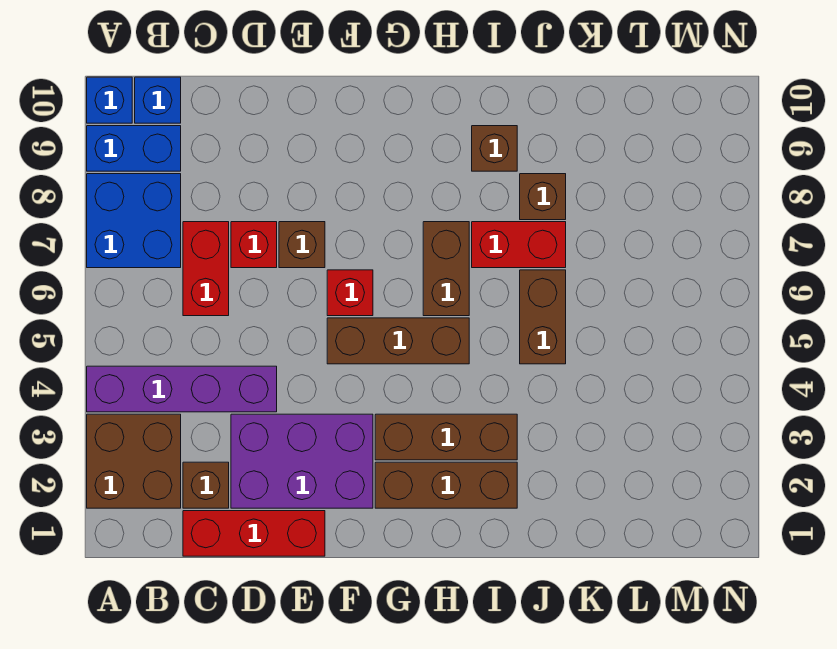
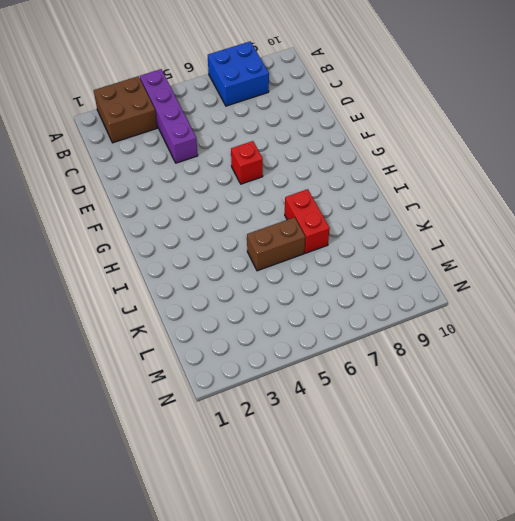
none -> blue brick A9:B9 level 1
none -> blue brick A10 level 1
none -> blue brick B10 level 1

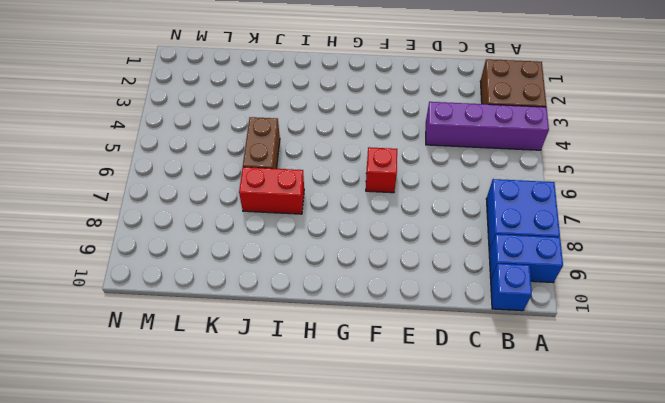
none -> blue brick A10 level 1
none -> red brick C1:E1 level 1
none -> brown brick C2 level 1

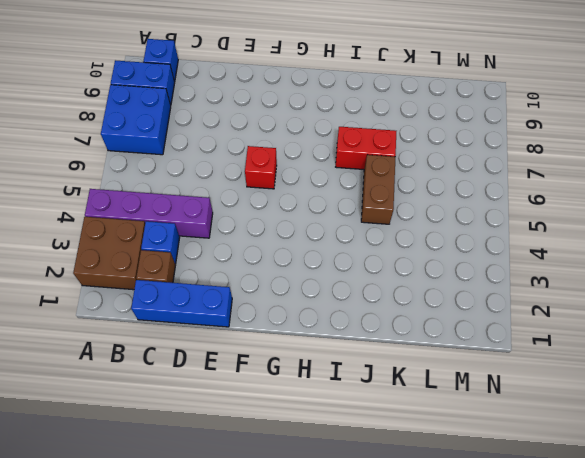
blue brick C1:E1 level 1 -> red brick C1:E1 level 1
blue brick C3 level 1 -> blue brick A10 level 1
none -> red brick C6:C7 level 1
none -> purple brick D2:F3 level 1
none -> red brick D7 level 1

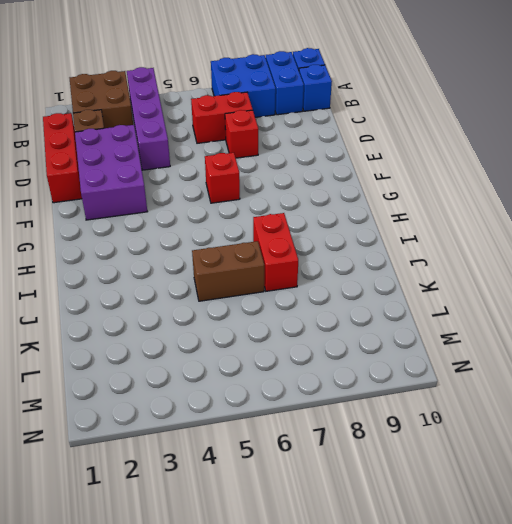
none -> brown brick E7 level 1
none -> brown brick F5:H5 level 1
none -> brown brick G2:I2 level 1

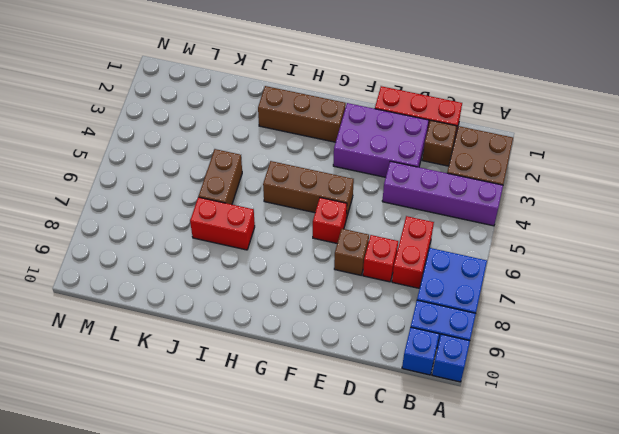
none -> brown brick G3:I3 level 1
none -> brown brick H6:H7 level 1
none -> brown brick I9 level 1

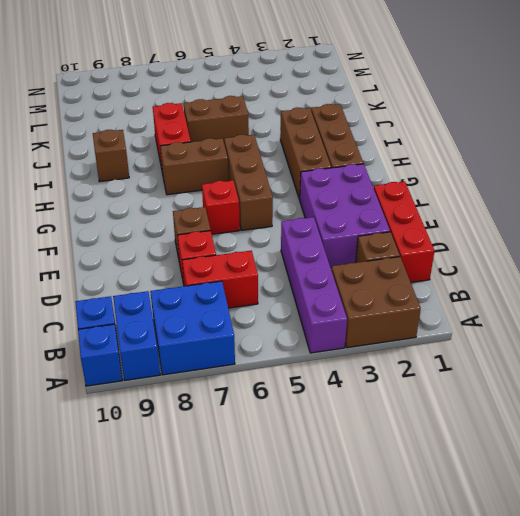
none -> brown brick J8 level 1

